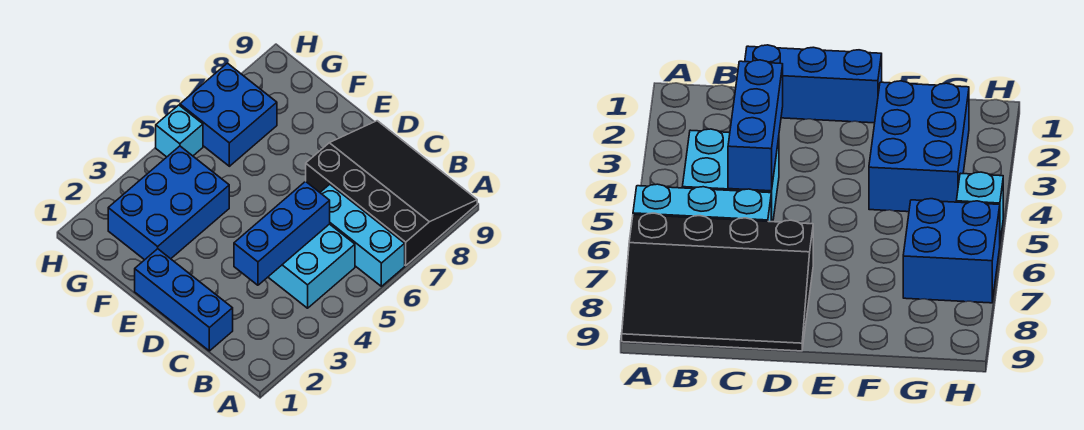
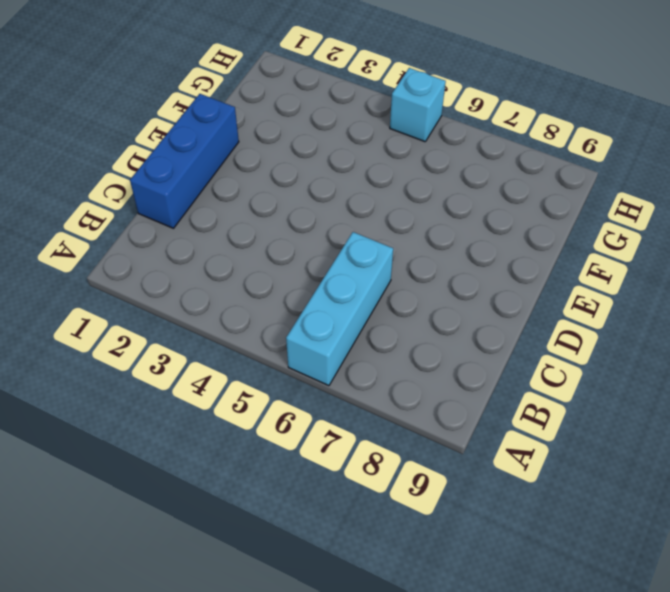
none -> black slope A7:D9 level 1 top 7
none -> cyan brick B4:C5 level 1

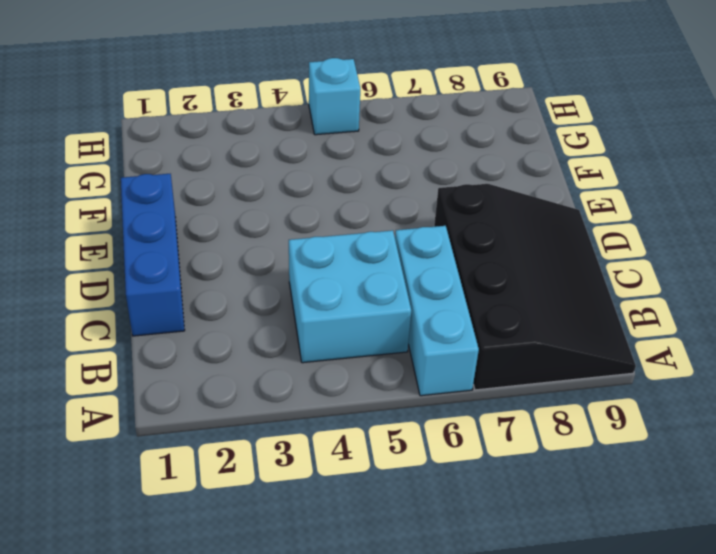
none -> blue brick F2:G4 level 1
none -> blue brick G6:H7 level 1

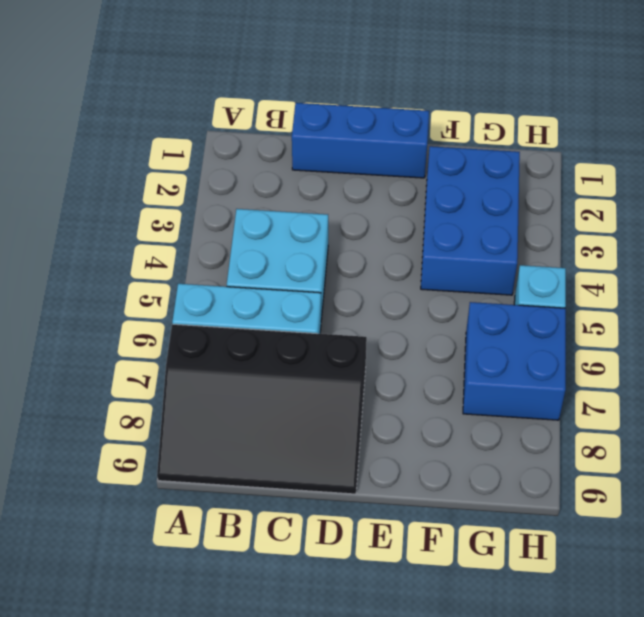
none -> blue brick C3:C5 level 2

